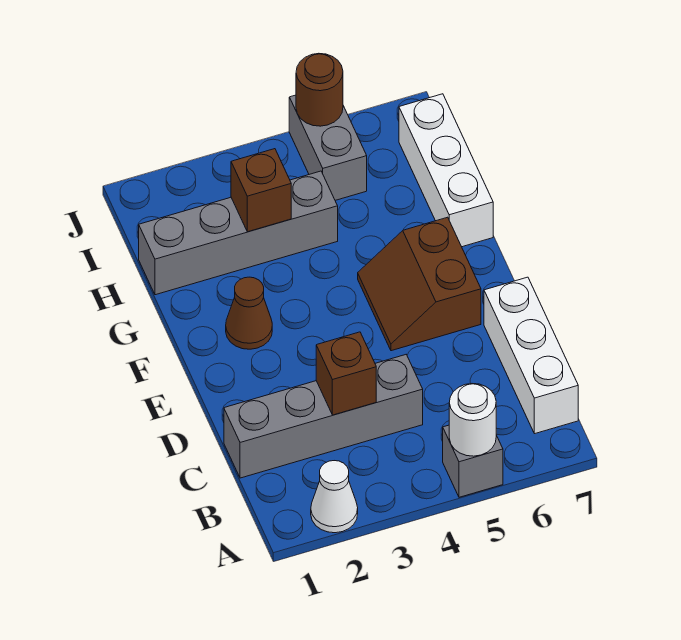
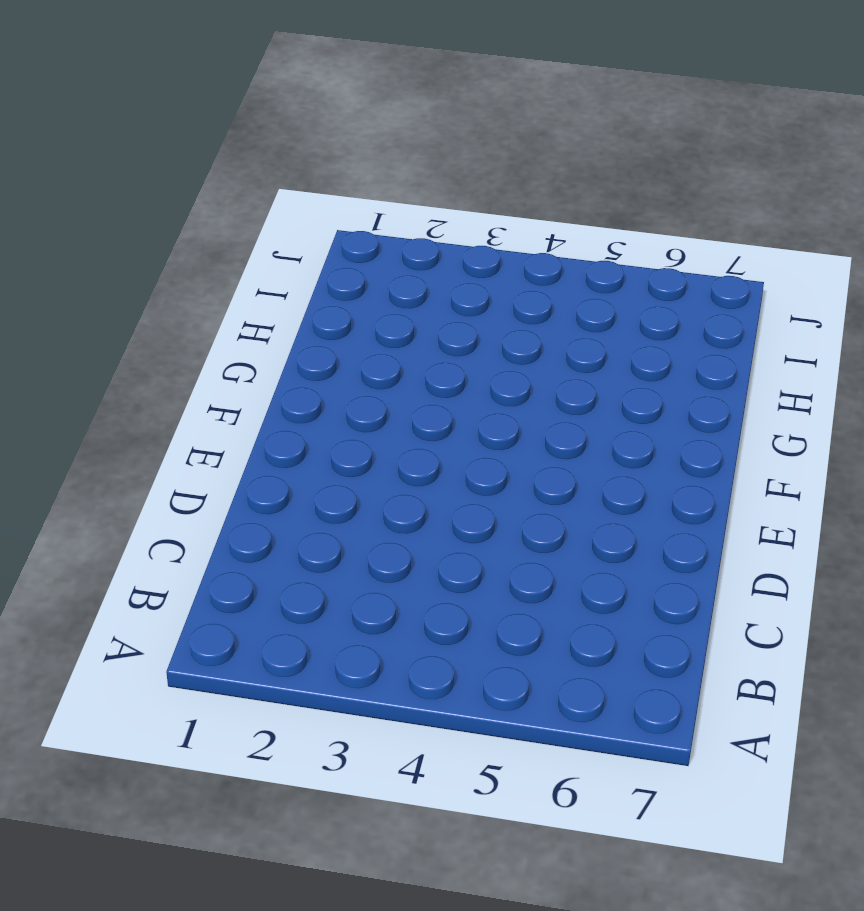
none -> white cone A2 level 1
none -> grey brick A5 level 1
none -> white brick B7:D7 level 1

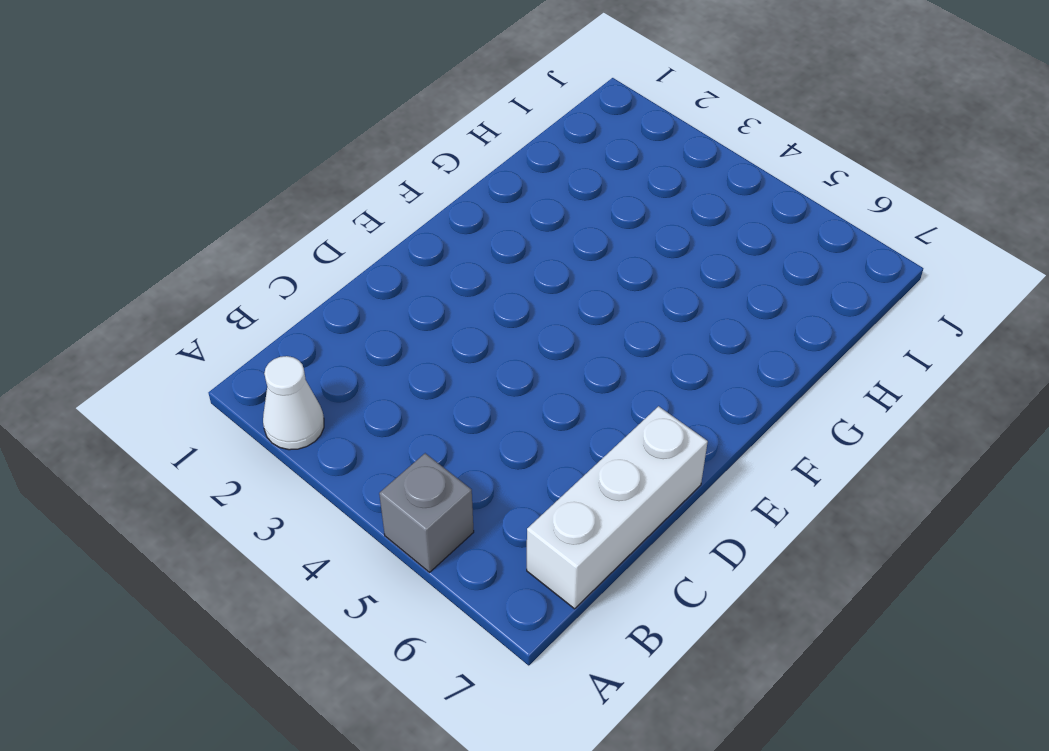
none -> grey brick C1:C4 level 1
none -> brown slope E5:F6 level 1 top 6
none -> brown cone F2 level 1

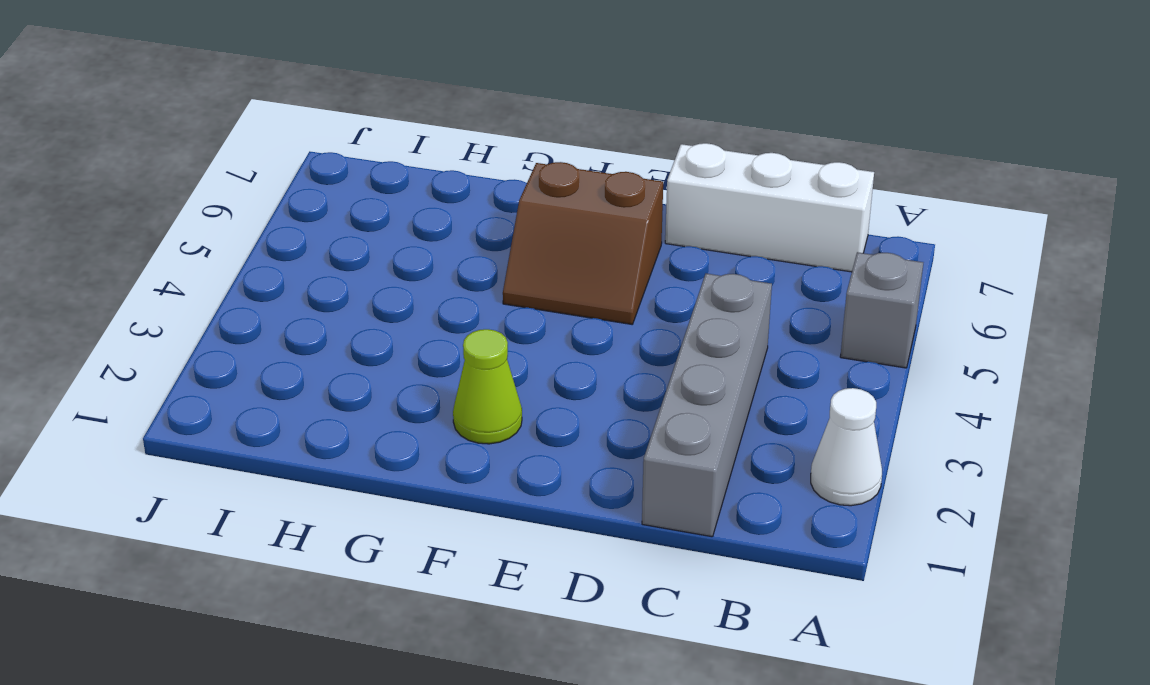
lime cone F2 level 1 -> brown cone F2 level 1
none -> white brick G7:I7 level 1
none -> grey brick H1:H4 level 1
none -> grey brick I5:J5 level 1

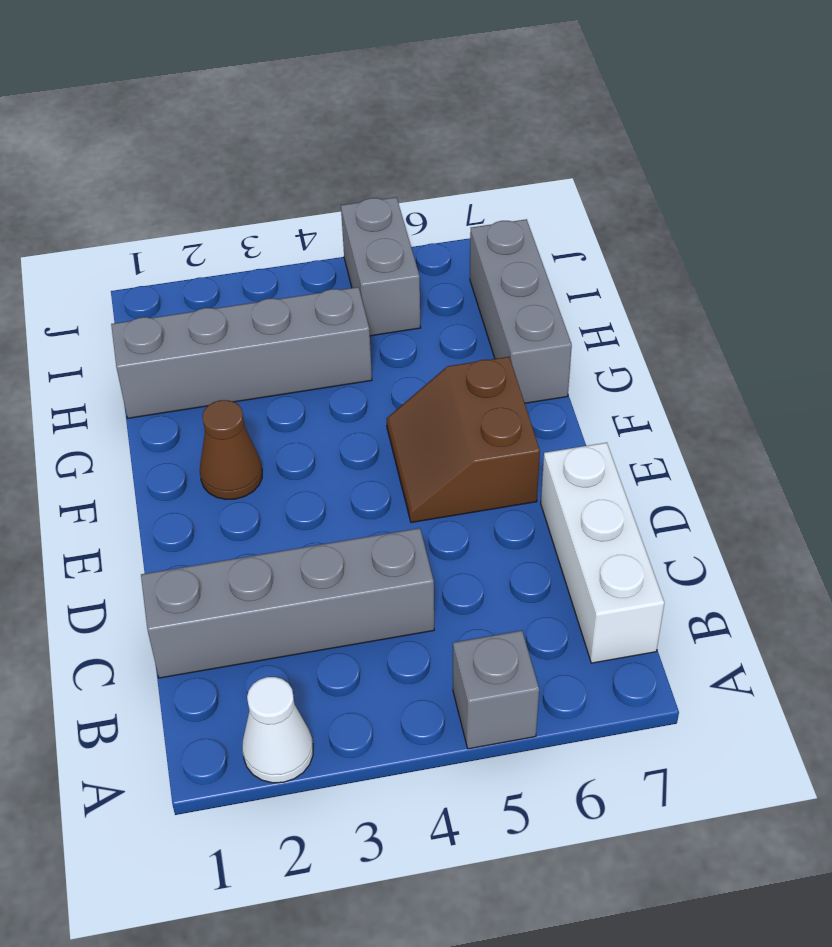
grey brick G7:I7 level 1 -> white brick G7:I7 level 1
none -> white round brick A5 level 2
none -> brown brick C3 level 2
none -> brown brick H3 level 2

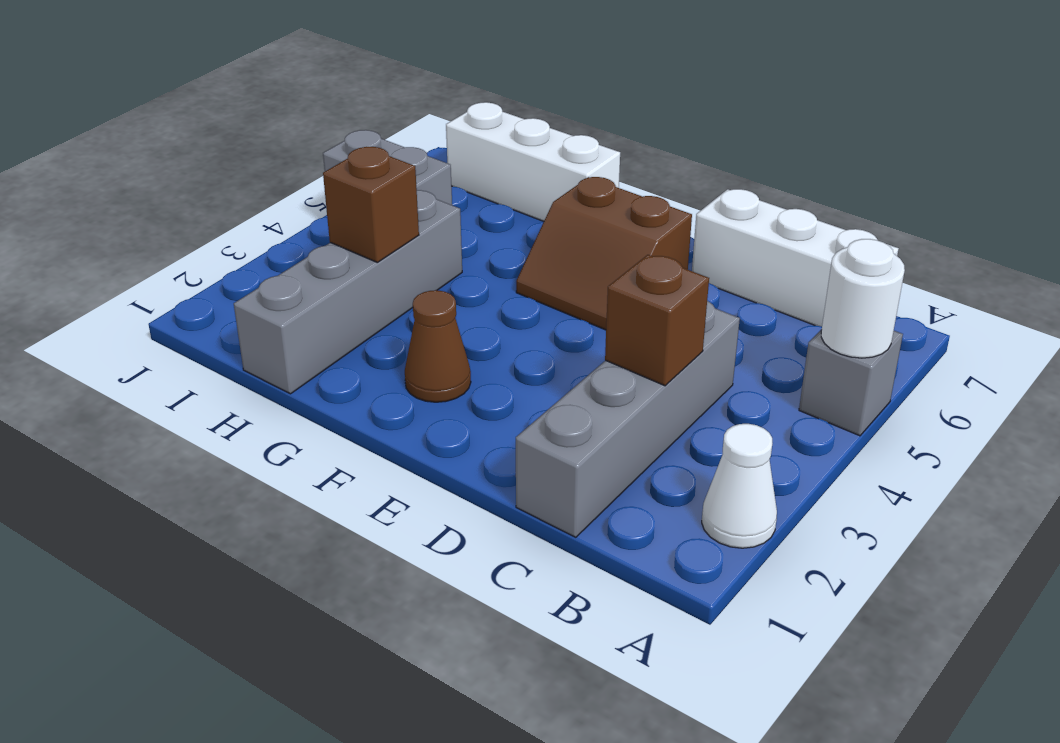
none -> brown round brick J5 level 2

